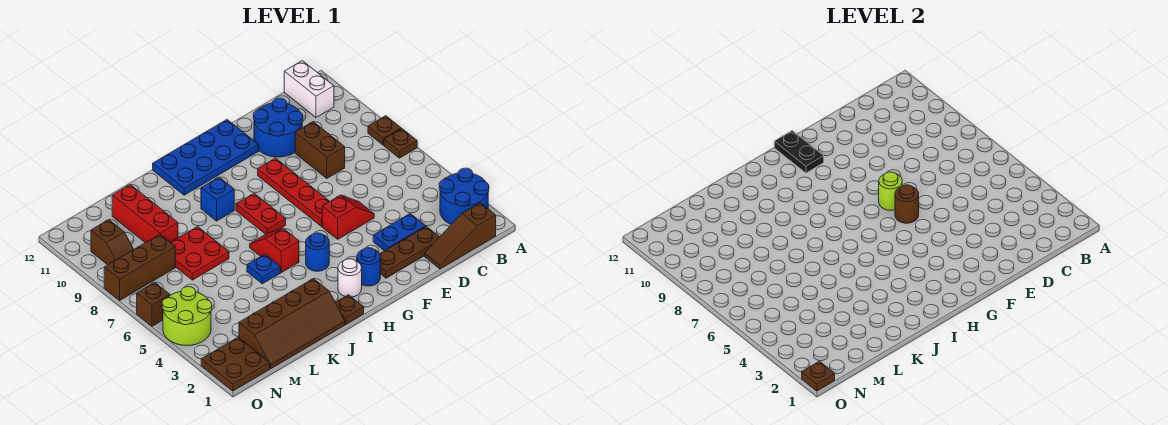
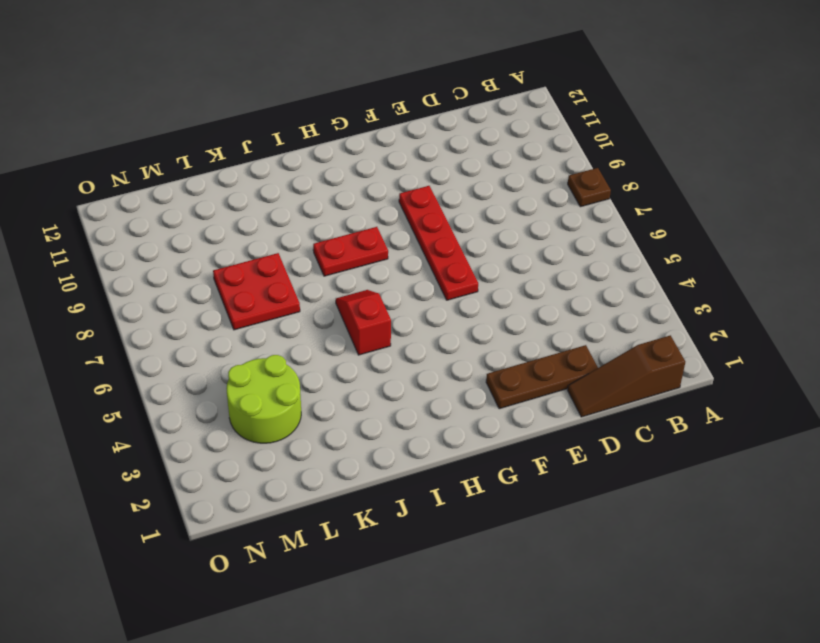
red plate H8:I8 level 1 -> red plate H7:H8 level 1
lime round brick L3:M4 level 1 -> lime round brick N4:O5 level 1
none -> blue round brick A2:B3 level 1
none -> brown plate A7 level 1
none -> white brick B11:B12 level 1
none -> blue plate D3:E3 level 1

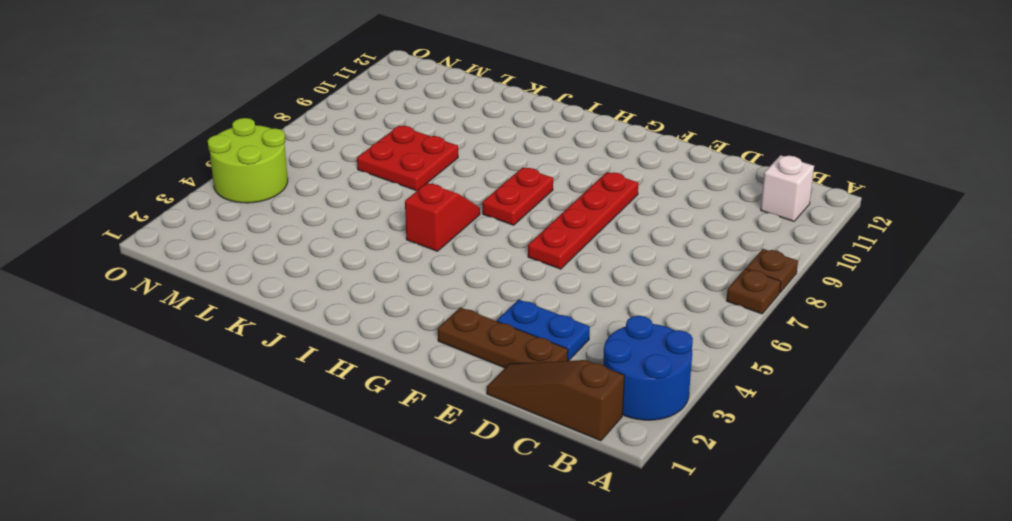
white brick B11 level 1 -> white brick B11:B12 level 1
none -> brown brick D8:D9 level 1
none -> blue round brick D10:E11 level 1
none -> red slope E5:F5 level 1 top F
none -> blue plate F11:I12 level 1

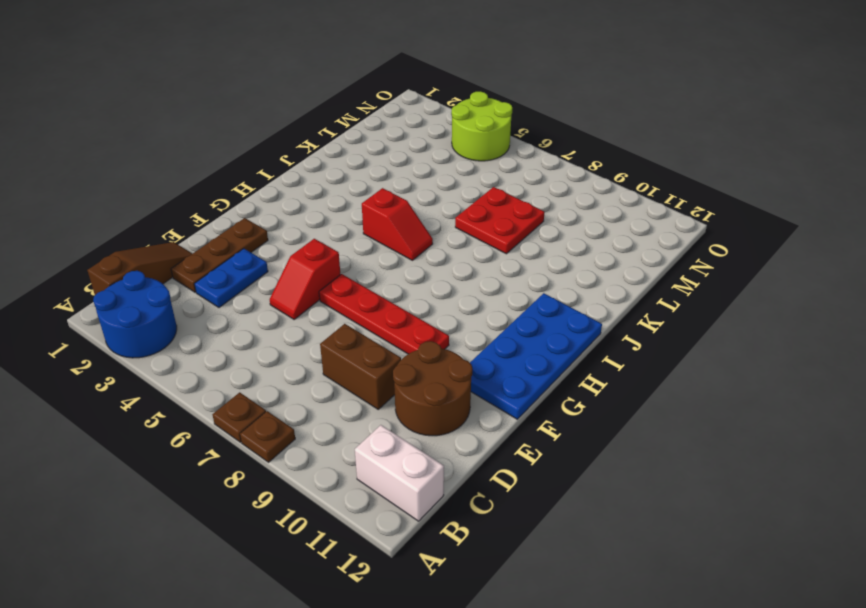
brown round brick D10:E11 level 1 -> blue round brick D10:E11 level 1
none -> blue round brick G2 level 1
none -> white round brick H2 level 1
none -> blue round brick H4 level 1
none -> red plate H7:H8 level 1

